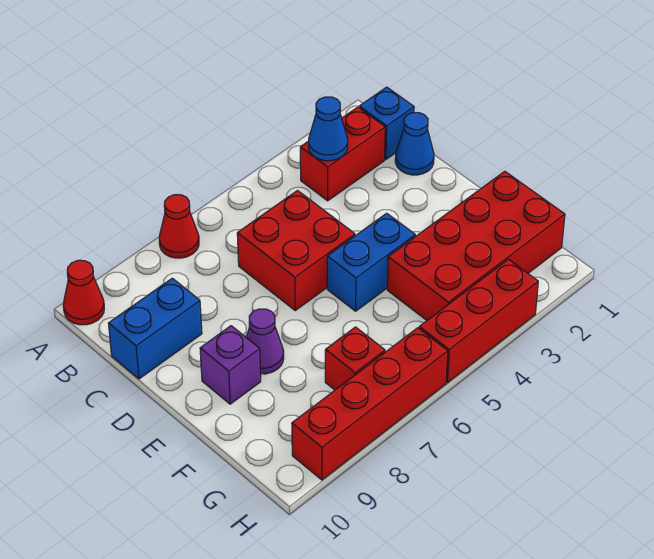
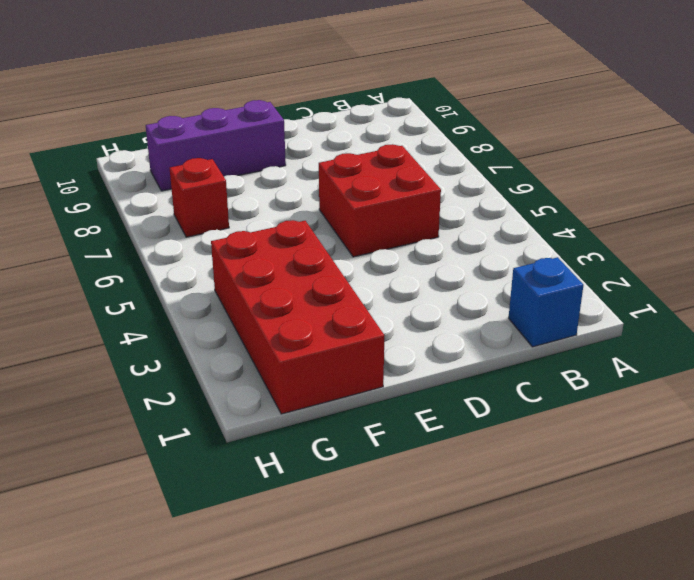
purple brick E9:G9 level 1 -> purple brick E9 level 1
none -> red cone A7 level 1
none -> red cone A10 level 1
none -> red brick B2:B3 level 1

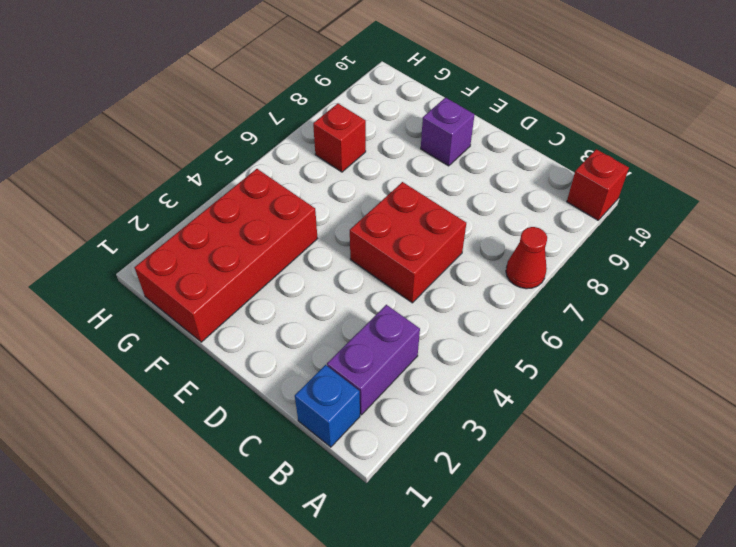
red brick A10 level 1 -> red cone A10 level 1
purple brick B2:B3 level 1 -> red brick B2:B3 level 1
none -> blue cone C1 level 1
none -> blue brick C9:C10 level 1
none -> blue brick E4:E5 level 1

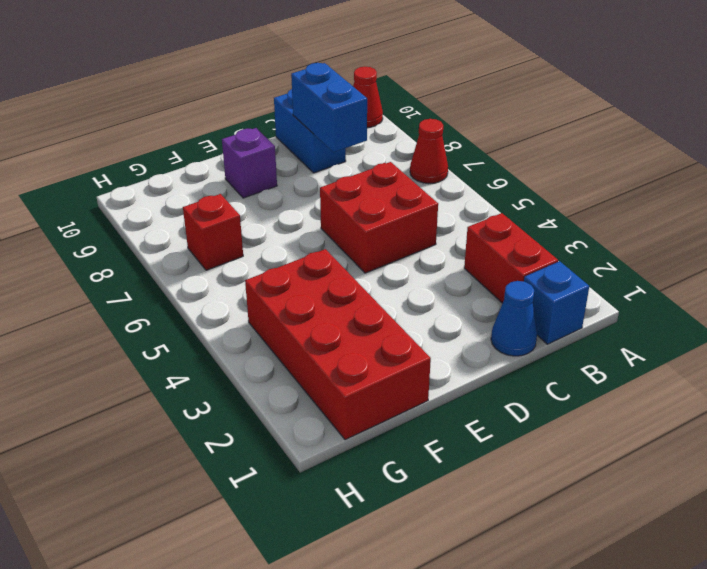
blue brick C8:C9 level 2 -> blue brick E4:E5 level 1
none -> purple cone E8 level 1
none -> red brick H3:H5 level 1
none -> red brick H6:H9 level 1

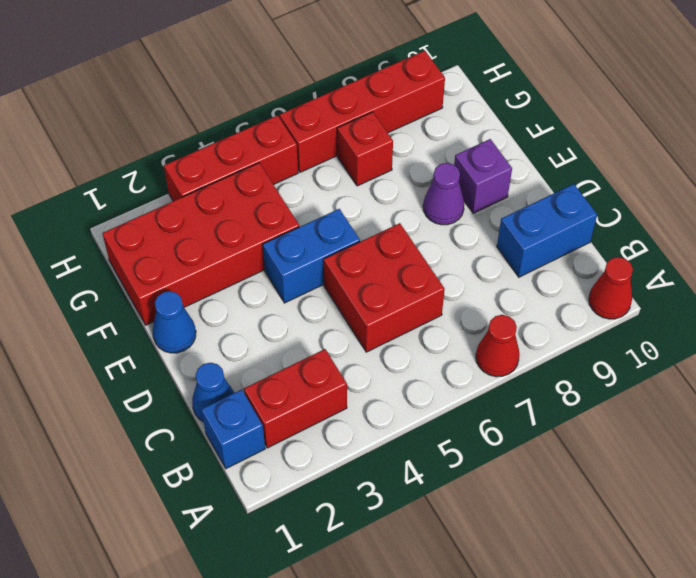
blue cone E1 level 1 -> blue cone B3 level 2

